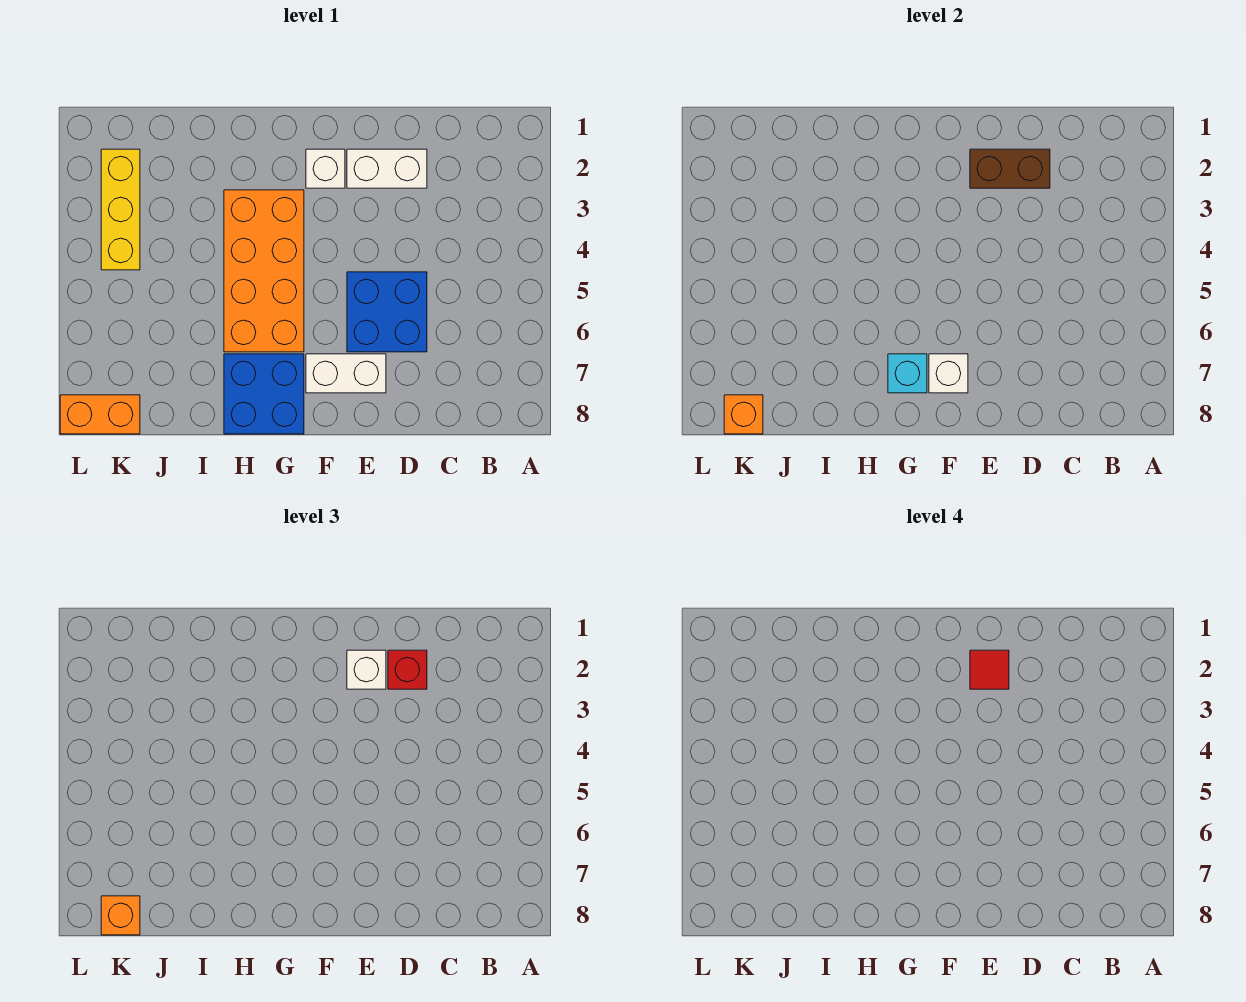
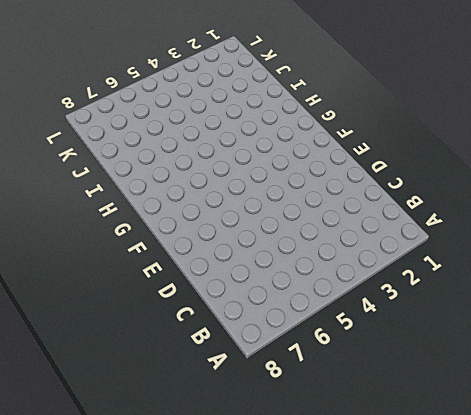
none -> white brick D2:E2 level 1
none -> blue brick D5:E6 level 1
none -> white brick E7:F7 level 1

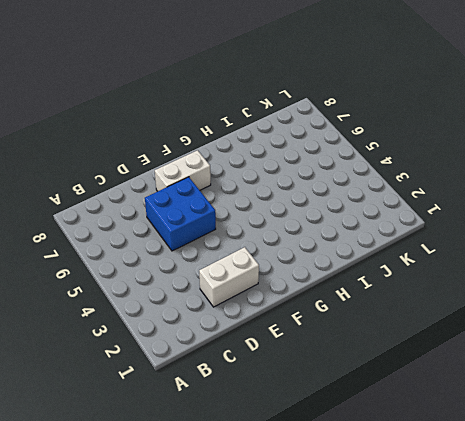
none -> white brick F2 level 1
none -> orange brick G3:H6 level 1
none -> blue brick G7:H8 level 1

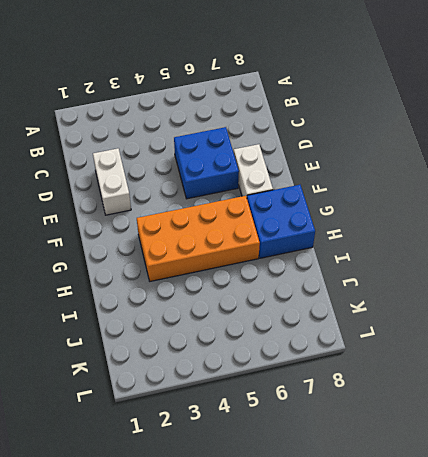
none -> white brick F2 level 1
none -> yellow brick K2:K4 level 1
none -> orange brick K8:L8 level 1

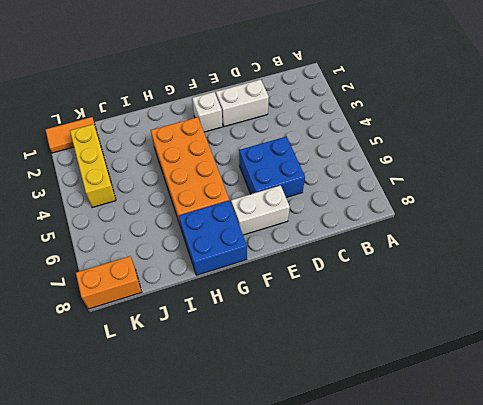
orange tile K1:L1 level 1 -> none
none -> brown brick D2:E2 level 2
none -> white brick F7 level 2
none -> cyan brick G7 level 2

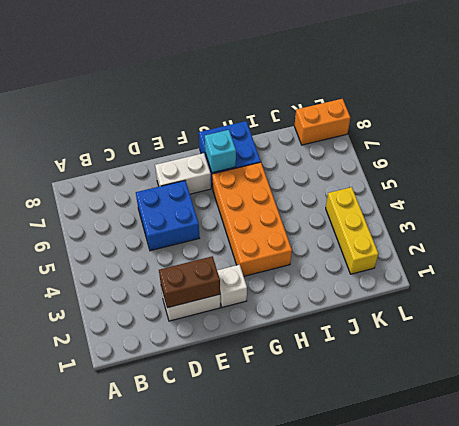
none -> white brick F7 level 2
none -> orange brick K8 level 2
none -> red brick D2 level 3

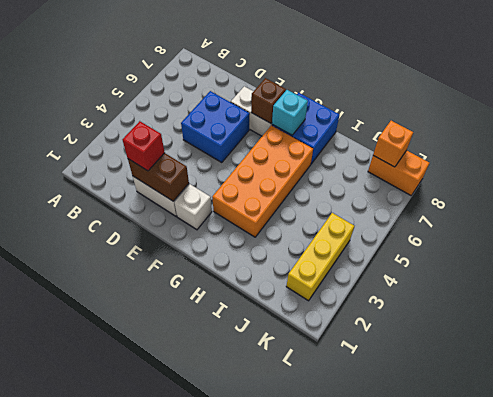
brown brick F7 level 2 -> white brick F7 level 2
none -> white brick E2 level 3
none -> orange brick K8 level 3
none -> red tile E2 level 4

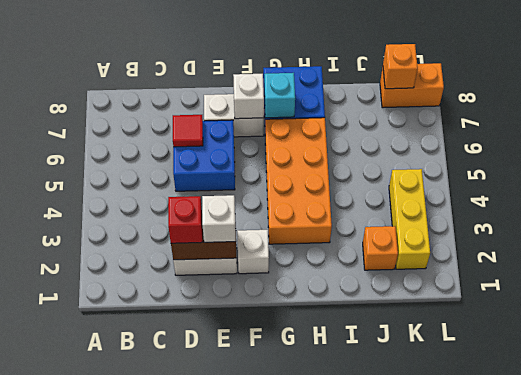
red tile D6 level 2 -> red tile E2 level 4
orange brick J2 level 1 -> orange brick K8 level 3

